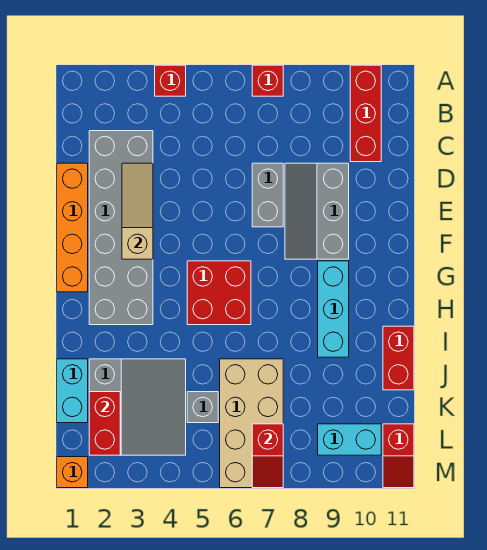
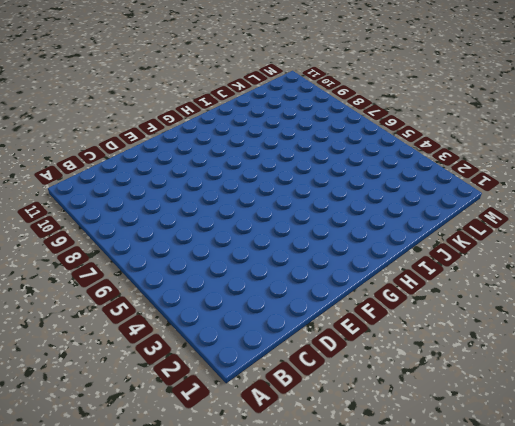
none -> red brick A4 level 1
none -> red brick A7 level 1
none -> red brick A10:C10 level 1

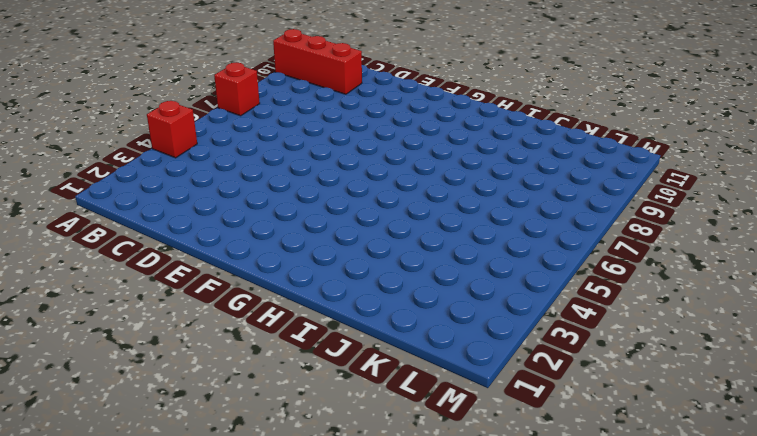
none -> grey brick C2:H3 level 1
none -> orange brick D1:G1 level 1
none -> grey brick D7:E7 level 1

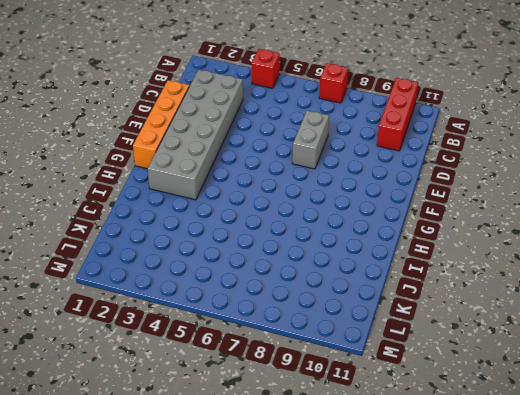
none -> grey slope D8:F9 level 1 top 9
none -> red brick G5:H6 level 1
none -> cyan brick G9:I9 level 1

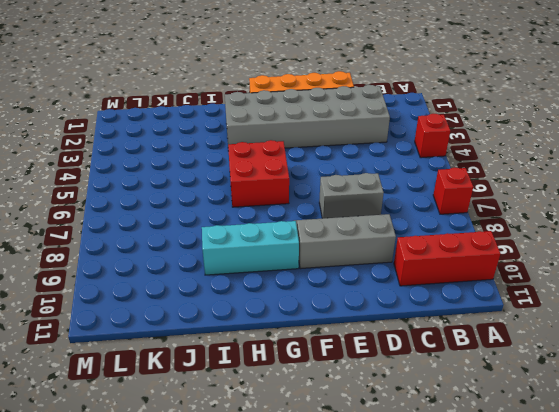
none -> red brick I11:J11 level 1
none -> cyan brick J1:K1 level 1
none -> grey slope J2:L4 level 1 top 2

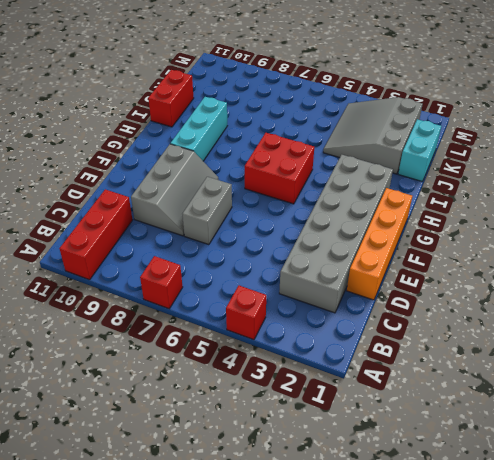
none -> tan brick J6:M7 level 1
none -> grey brick K5 level 1
none -> cyan brick L9:L10 level 1

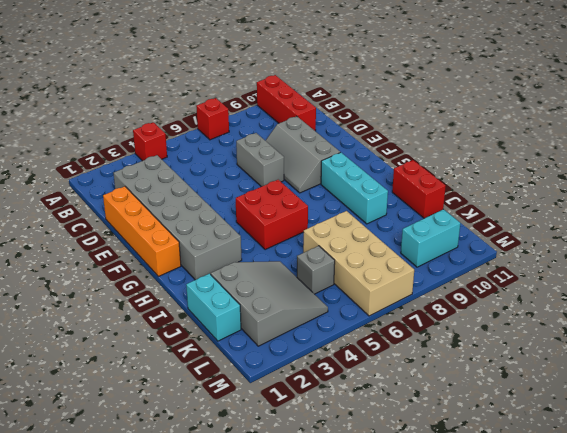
none -> red slope L11:M11 level 1 top L
none -> orange brick M1 level 1
none -> tan slope D3:F3 level 2 top F

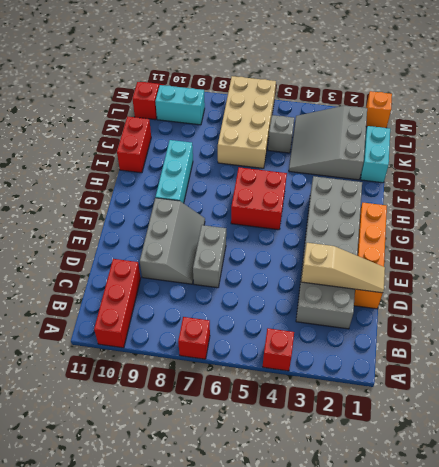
tan slope D1:D3 level 2 top 3 -> tan slope D3:F3 level 2 top F
none -> red brick K2:L2 level 2
none -> red slope L7:M7 level 2 top L

